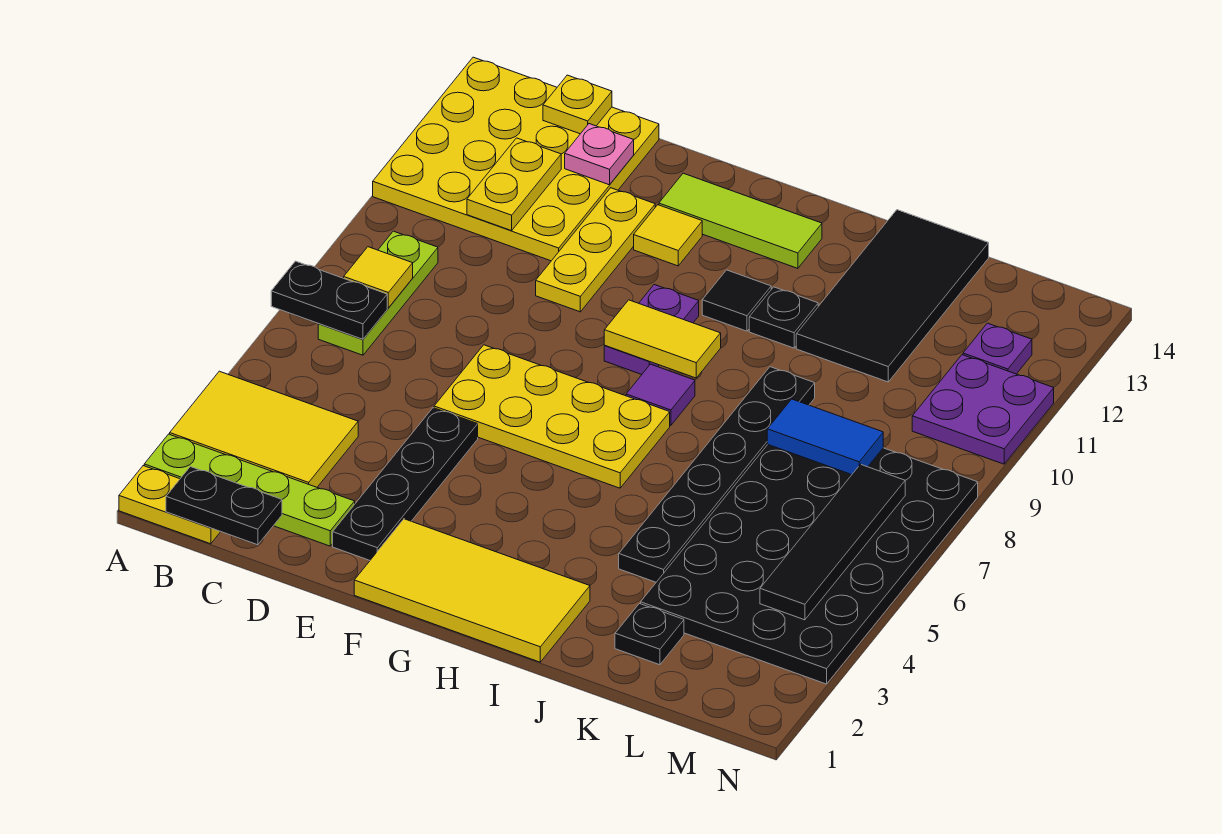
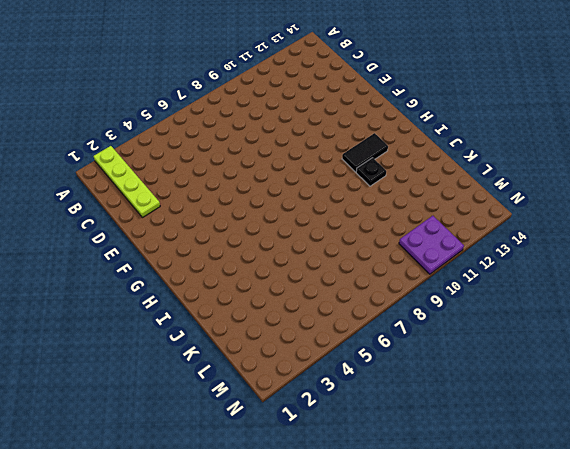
black tile H11:H12 level 1 -> black tile H11 level 1
none -> yellow plate A1:B1 level 1
none -> yellow tile A3:C4 level 1
none -> yellow plate A11:D14 level 1
none -> lime plate B7:B9 level 1

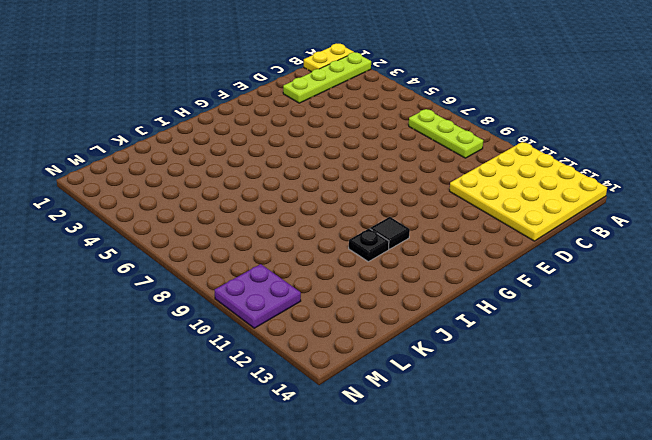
none -> yellow tile A3:C4 level 1
none -> black plate E2:E5 level 1
none -> yellow plate E6:H7 level 1
none -> yellow plate E10:E12 level 1

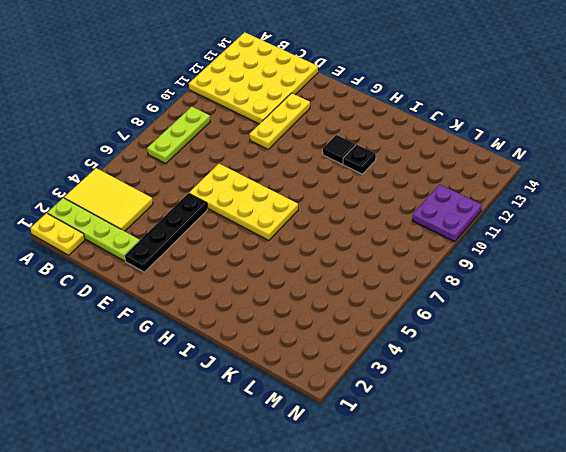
none -> yellow tile F1:I2 level 1
none -> yellow tile F12 level 1
none -> lime tile F13:H13 level 1
none -> purple plate G9:G10 level 1

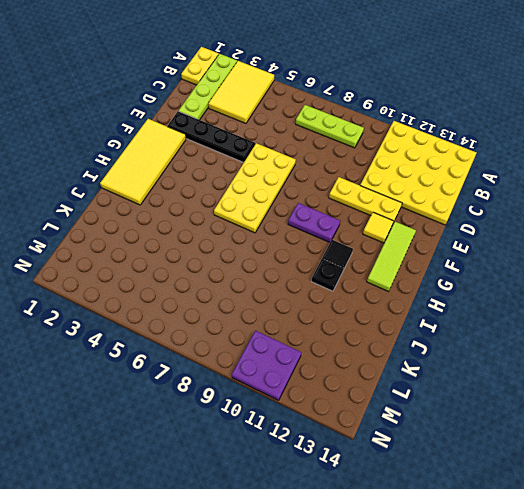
none -> purple tile H8 level 1
none -> black plate J4:J9 level 1
none -> black tile J11:K14 level 1
none -> black plate K2 level 1

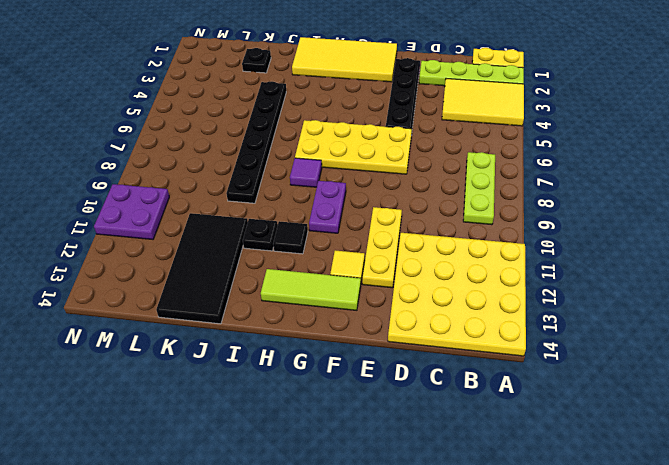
none -> black plate K3:N8 level 1
none -> purple plate M12 level 1
none -> black plate A7:B7 level 2
none -> black plate B1:C1 level 2

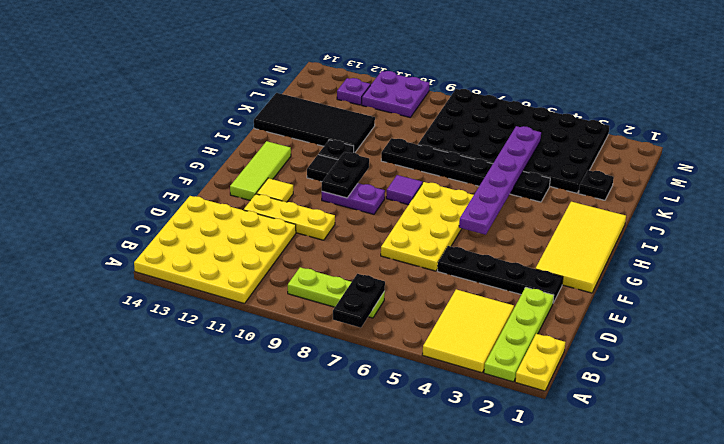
purple plate G5:L5 level 2 -> none
black plate G10:H10 level 2 -> black plate B1:C1 level 2
none -> yellow tile B8 level 2
none -> yellow plate C11:C12 level 2
none -> yellow plate C14 level 2
none -> pink plate D13 level 2

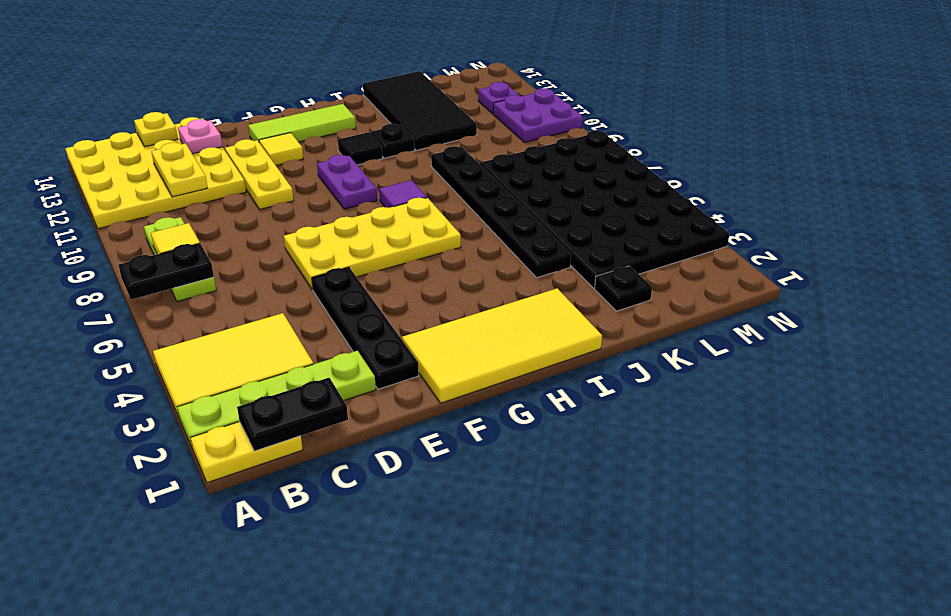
none -> yellow tile G9:H9 level 2
none -> blue tile K8:L8 level 2
none -> black tile M4:M7 level 2

